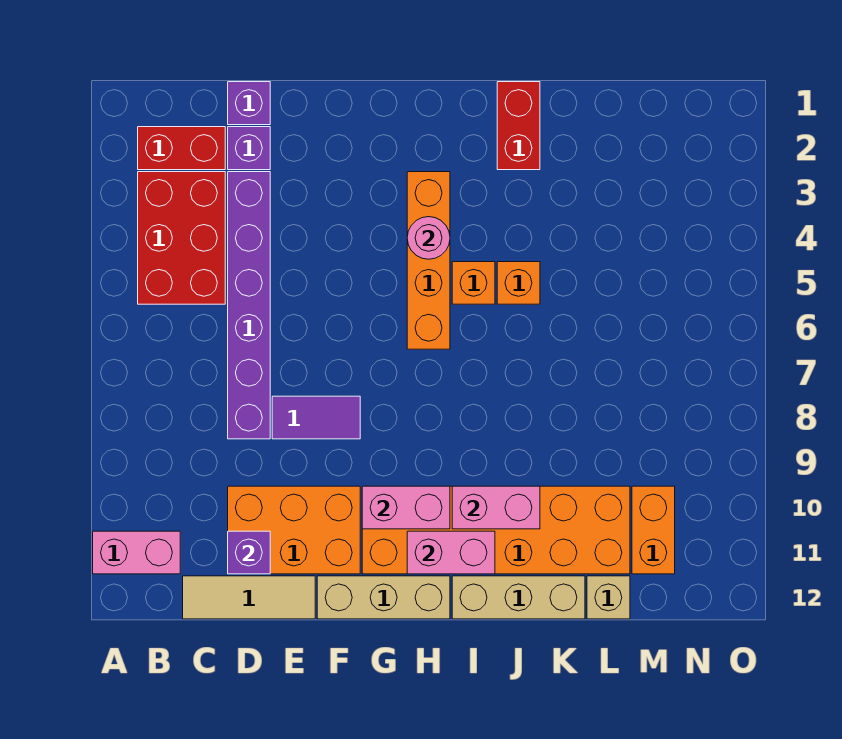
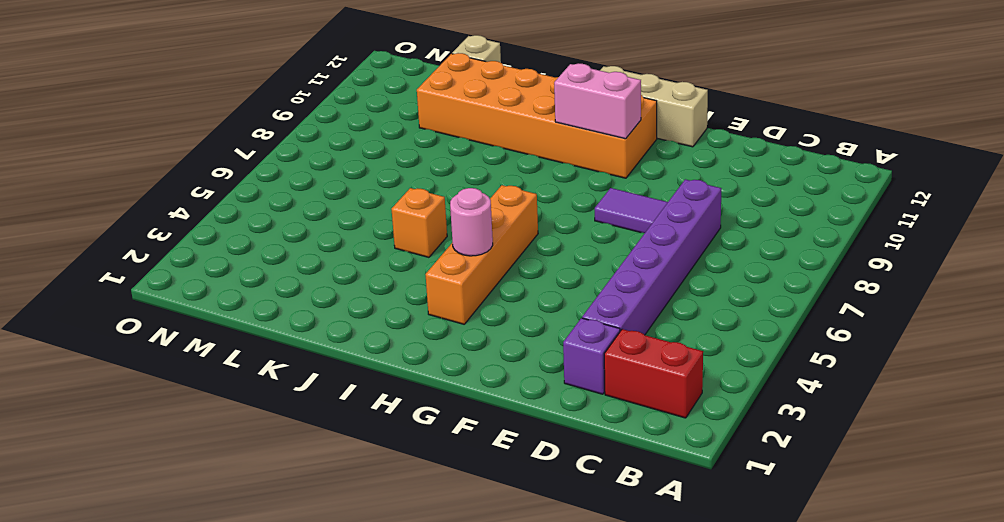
none -> pink brick A11:B11 level 1
none -> red brick B3:C5 level 1
none -> tan tile C12:E12 level 1

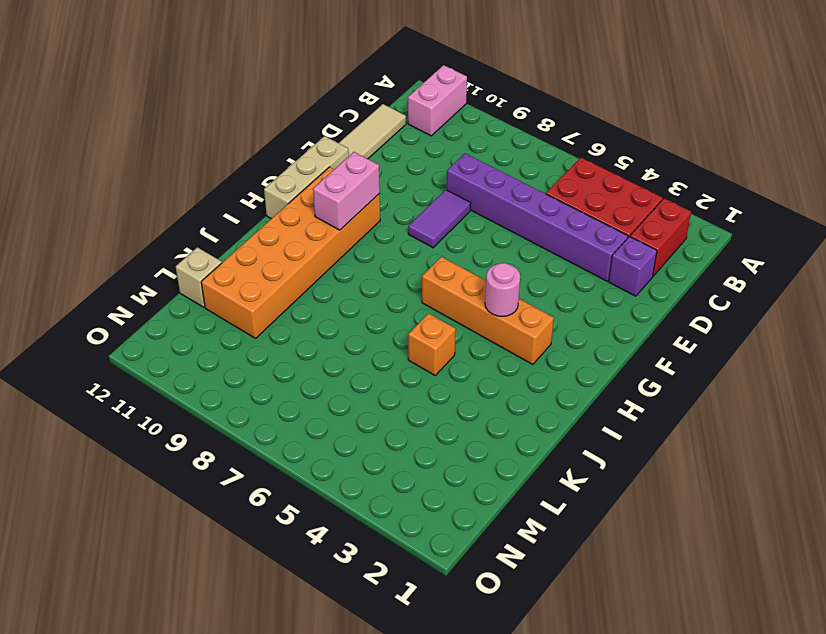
none -> purple brick D1 level 1
none -> orange brick D10:F11 level 1
none -> orange brick I5 level 1

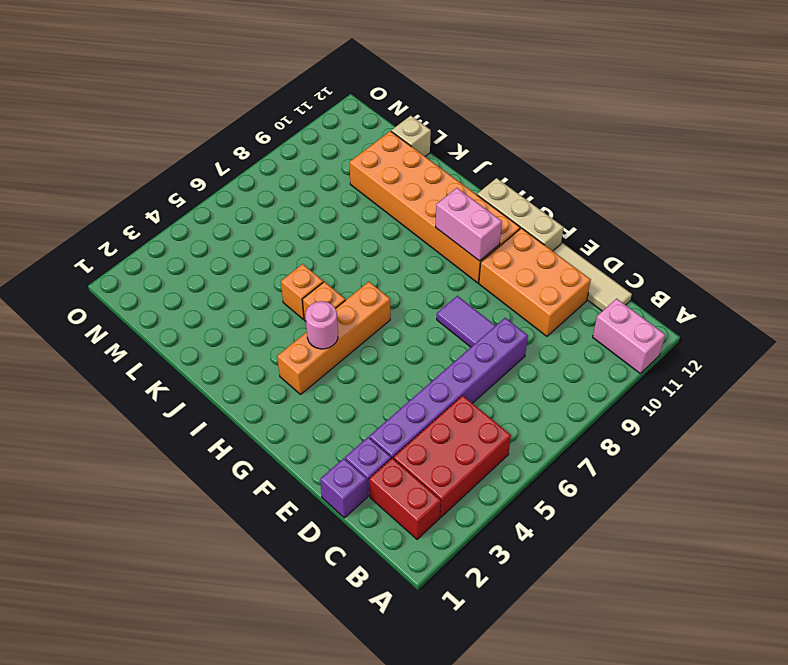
none -> tan brick I12:K12 level 1
none -> red brick J1:J2 level 1
none -> orange brick M10:M11 level 1

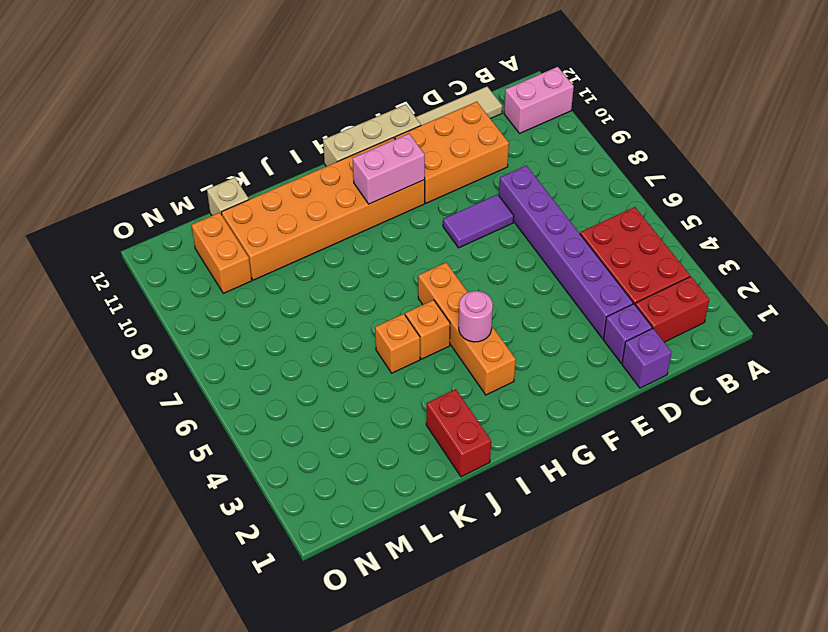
none -> tan brick I12:K12 level 1
none -> purple brick D11 level 2
none -> pink brick H11:I11 level 2

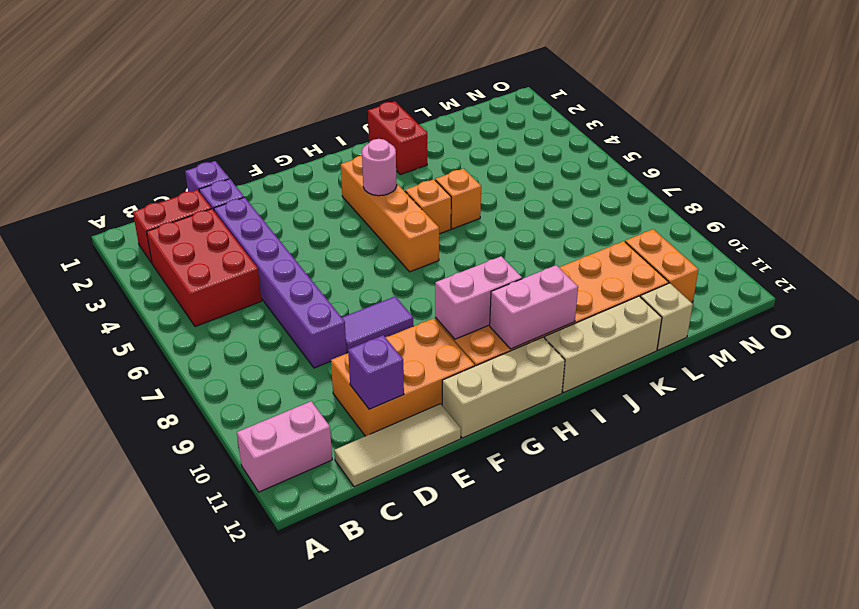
none -> pink brick I10:J10 level 2

